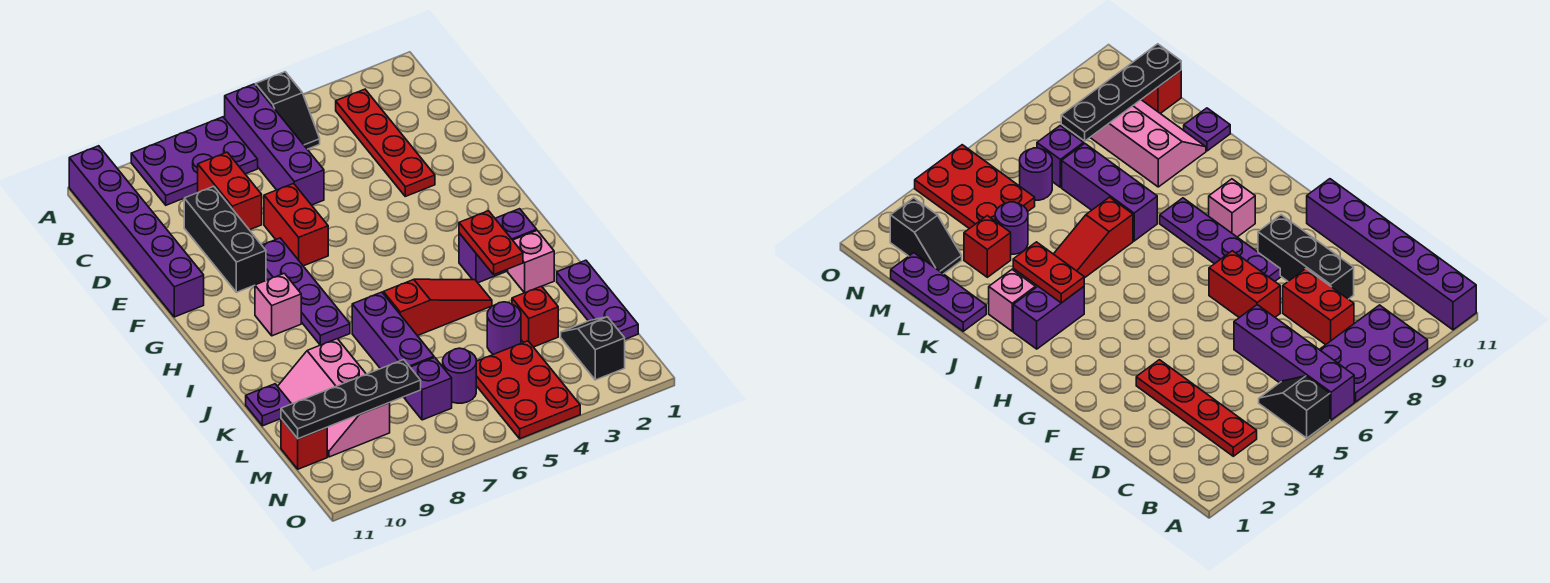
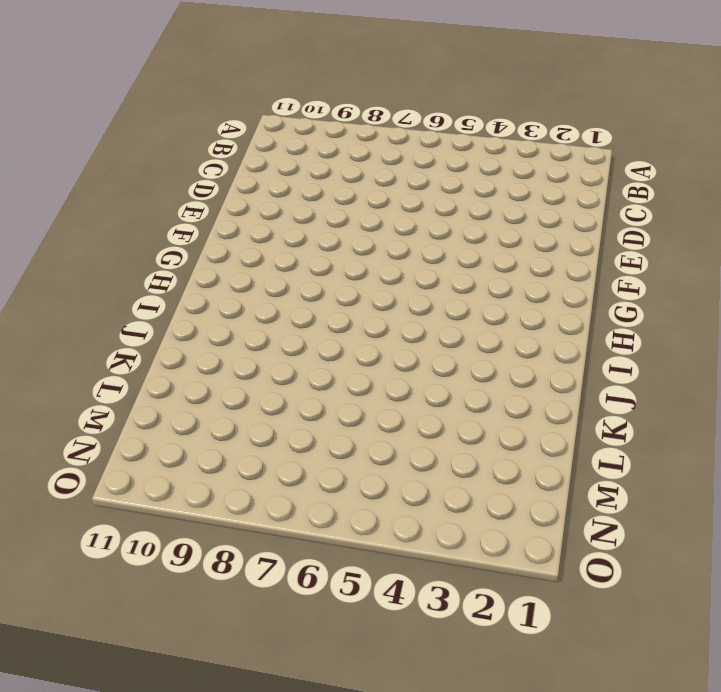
none -> black slope A5:B5 level 1 top A
none -> purple brick A6:D6 level 1
none -> purple plate A7:B9 level 1

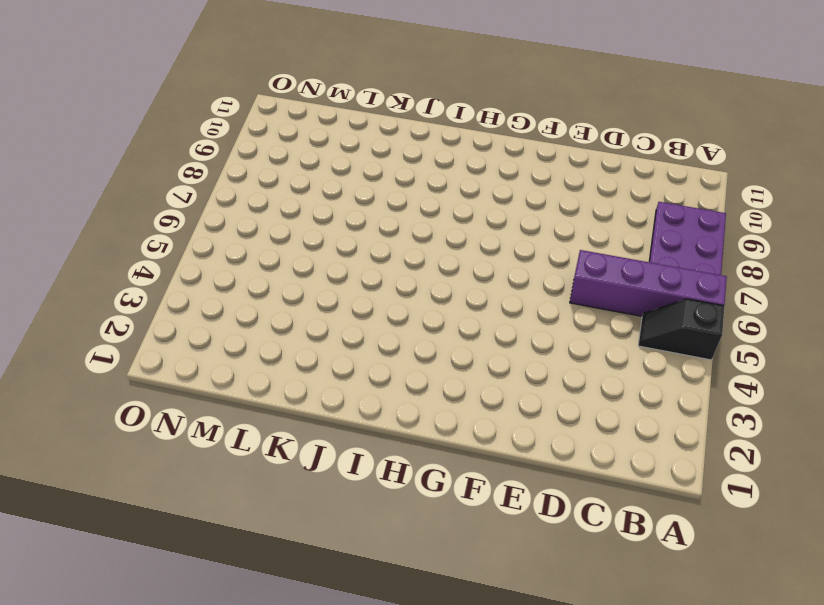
none -> purple brick A11:F11 level 1
none -> red plate B3:E3 level 1
none -> red brick C8:D8 level 1

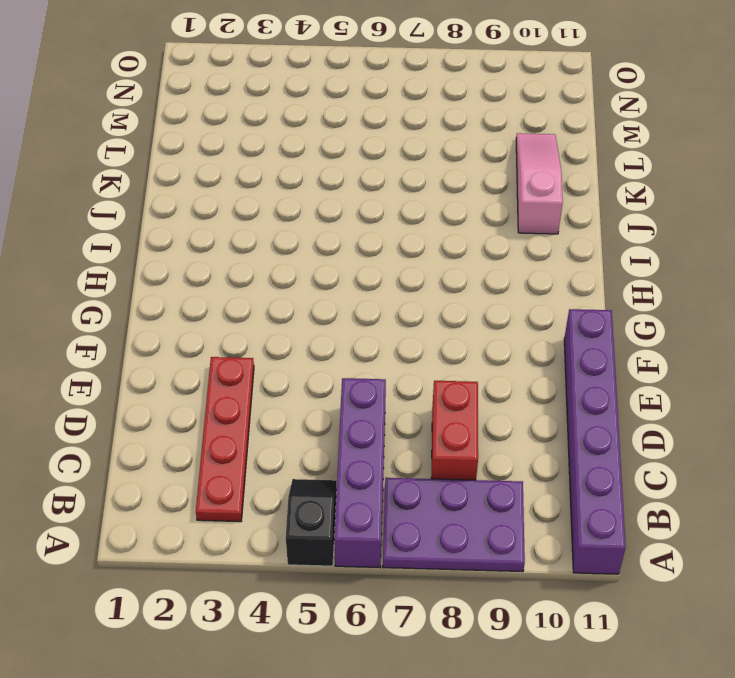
pink slope J10:L10 level 1 top J -> pink slope K9:M10 level 1 top 9
none -> black brick D9:F9 level 1
none -> red brick E7:F7 level 1
none -> purple plate F8:I8 level 1

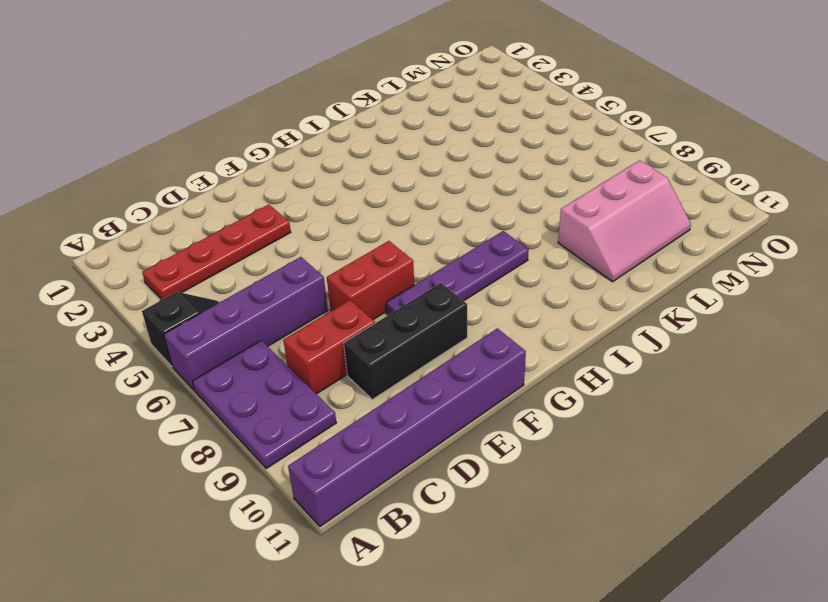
none -> pink brick H9 level 1
none -> purple brick I2:I3 level 1
none -> pink brick J2 level 1

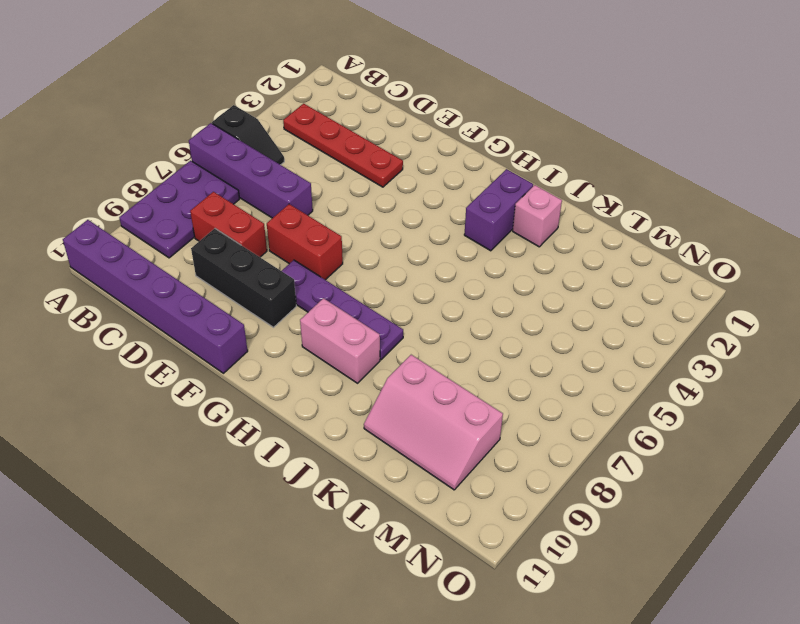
pink brick H9:I9 level 1 -> pink brick H9 level 1
none -> red slope J4:J6 level 1 top 6
none -> purple brick J7:L7 level 1
none -> purple plate K1:M1 level 1

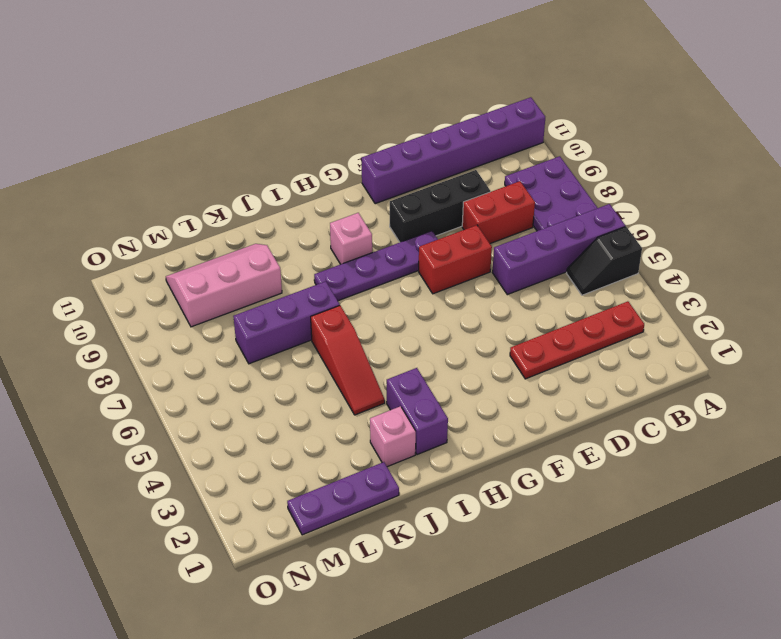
none -> purple plate K11 level 1
none -> red brick L3 level 1
none -> purple round brick L4 level 1

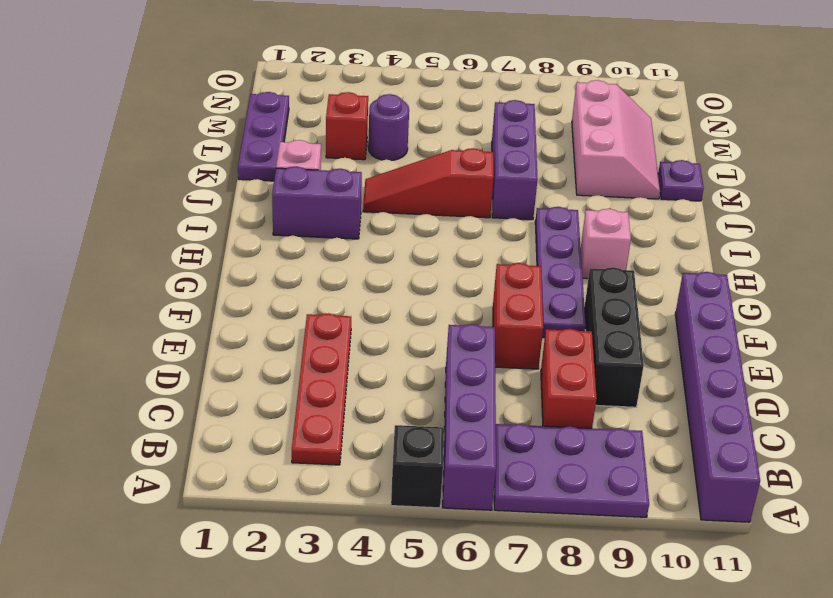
none -> black slope M2:N2 level 1 top N
none -> red plate M4:O5 level 1
none -> purple round brick M6 level 1

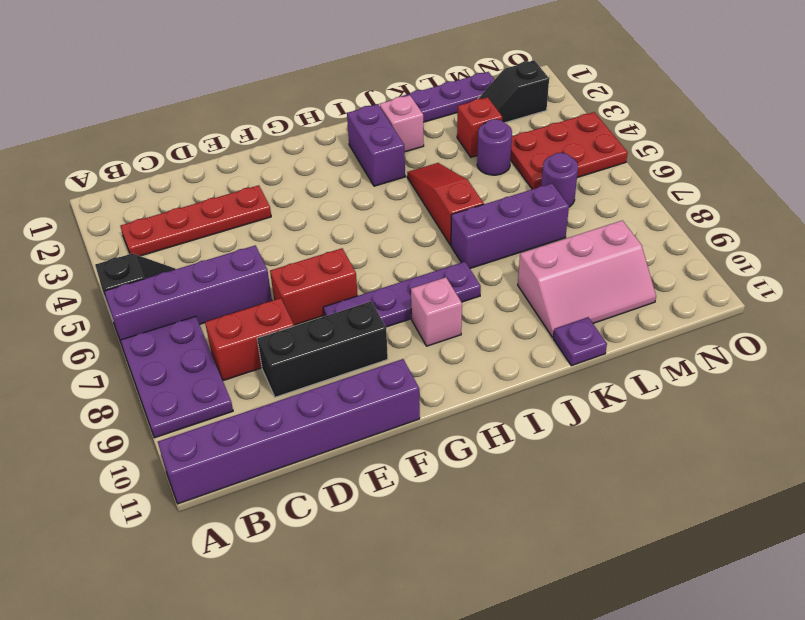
none -> purple brick M7 level 1
none -> red brick M11 level 1
none -> red plate I3:J3 level 2

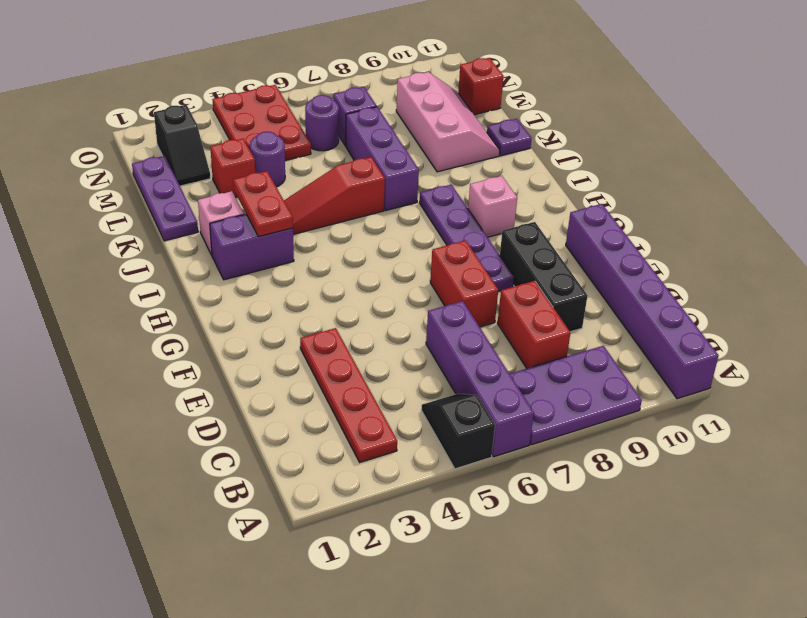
none -> black plate M8:M11 level 2

